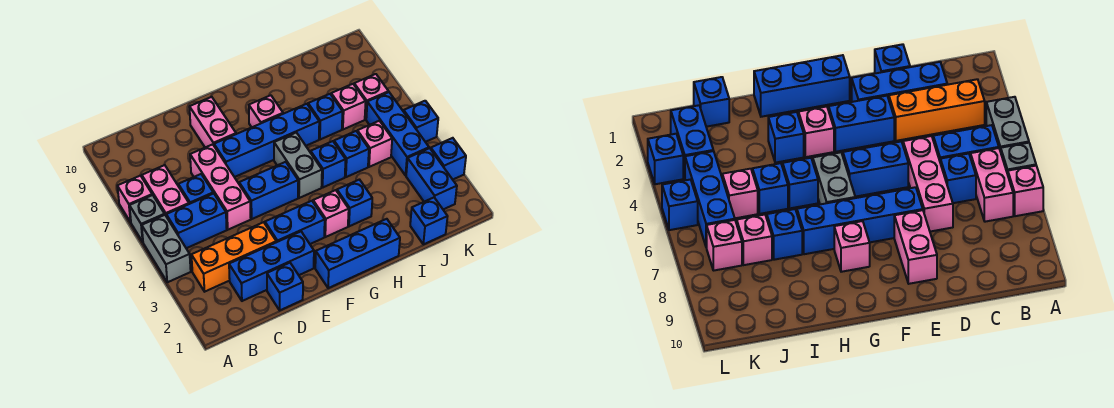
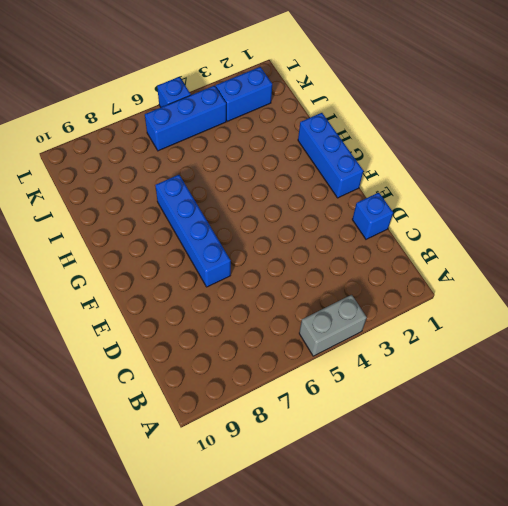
none -> grey brick A6 level 1
none -> pink brick A7 level 1
none -> orange brick B3:D3 level 1
none -> blue brick B5:C5 level 1

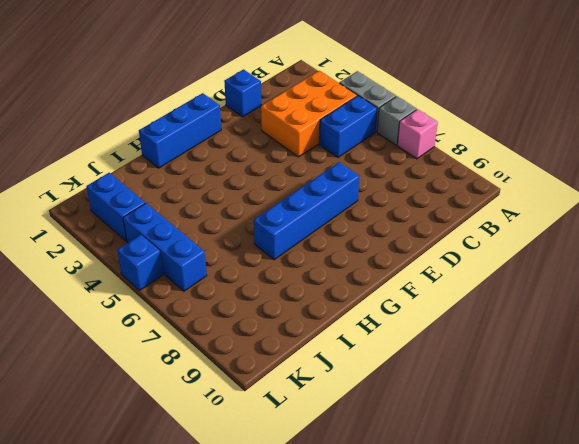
orange brick B3:D4 level 1 -> orange brick B3:D3 level 1
none -> pink brick B6:B7 level 1
none -> blue brick C2:E2 level 1
none -> blue brick C6 level 1
none -> pink brick D5:D7 level 1

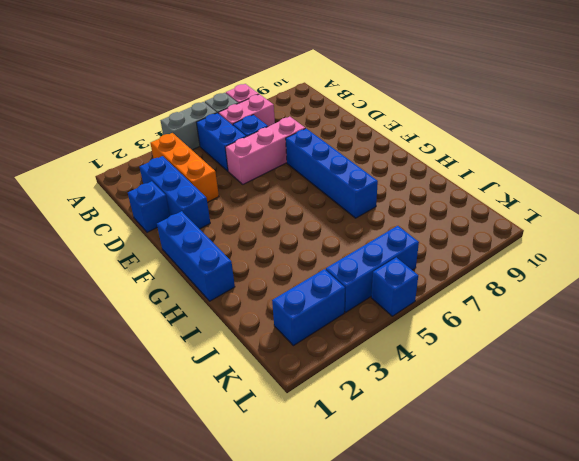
none -> blue brick E3:F3 level 1
none -> blue brick E5:F5 level 1
none -> pink brick E8:E9 level 1
none -> pink brick G3 level 1

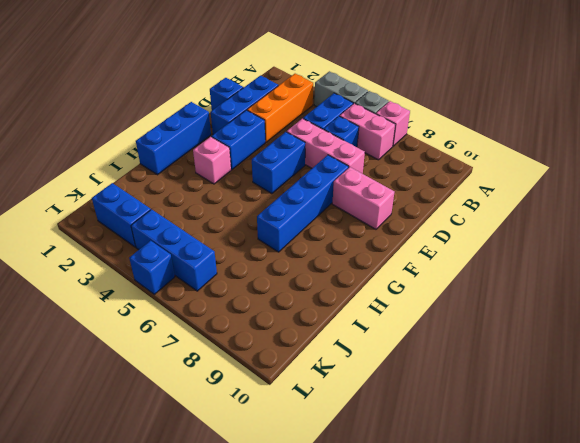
none -> grey brick G5:G6 level 1
none -> pink brick G8 level 1
none -> blue brick H3 level 1
none -> blue brick H5 level 1

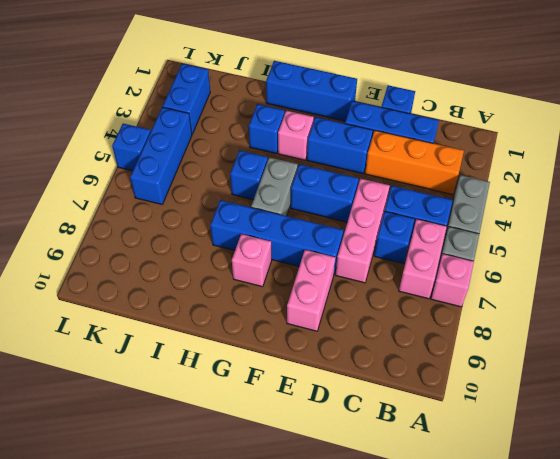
none -> blue brick I5 level 1
none -> blue brick I7 level 1
none -> blue brick J1 level 1
none -> pink brick J5 level 1

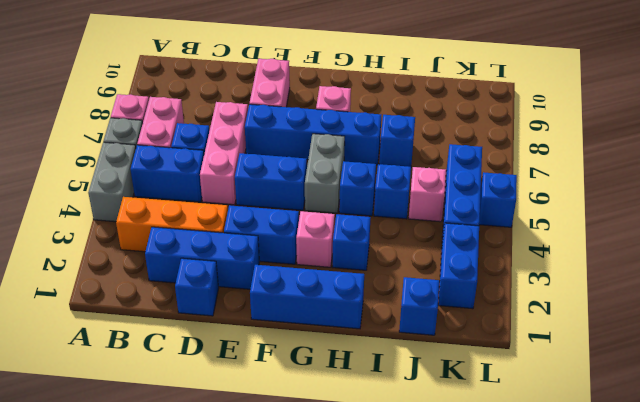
none -> pink brick J7 level 1
none -> pink brick K7 level 1
none -> blue brick L3 level 1

